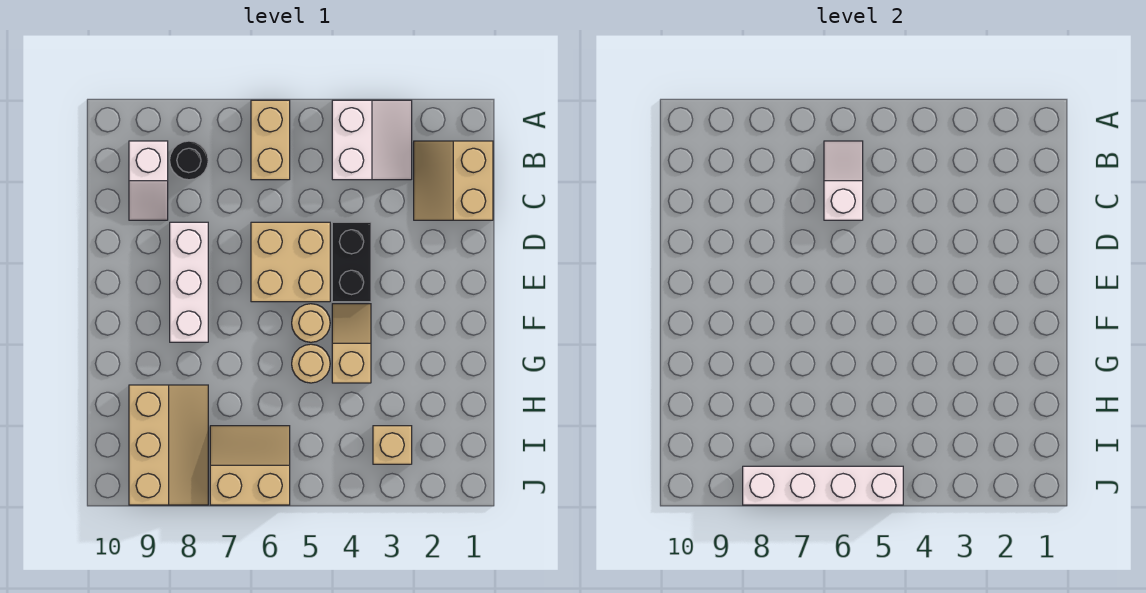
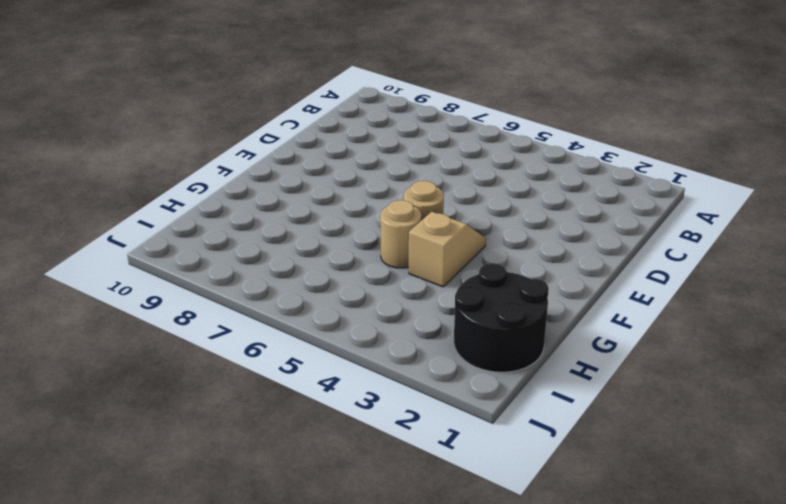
black round brick H1:I2 level 1 -> none
none -> white slope A3:B4 level 1 top 4
none -> tan brick A6:B6 level 1
none -> tan slope B1:C2 level 1 top 1

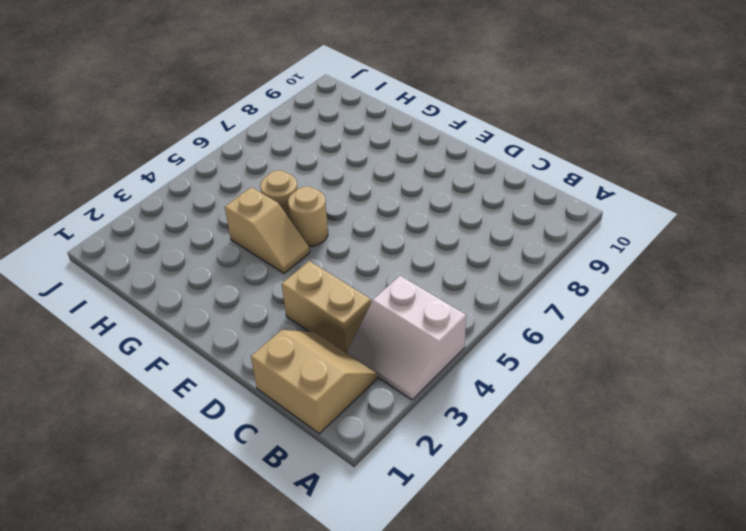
tan brick C3:D3 level 1 -> tan brick A6:B6 level 1
none -> black round brick B8 level 1
none -> white slope B9:C9 level 1 top B
none -> black brick D4:E4 level 1

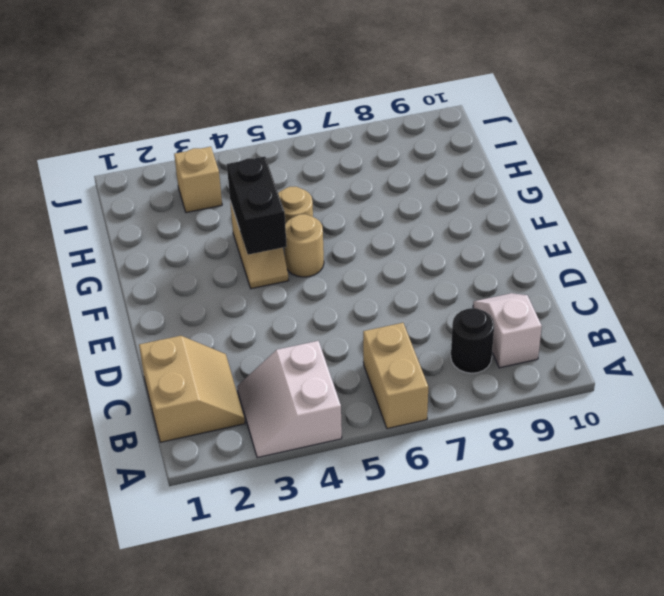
black brick F4:G4 level 2 -> black brick D4:E4 level 1
none -> tan brick D5:E6 level 1
none -> white brick D8:F8 level 1
none -> tan slope H8:J9 level 1 top 9

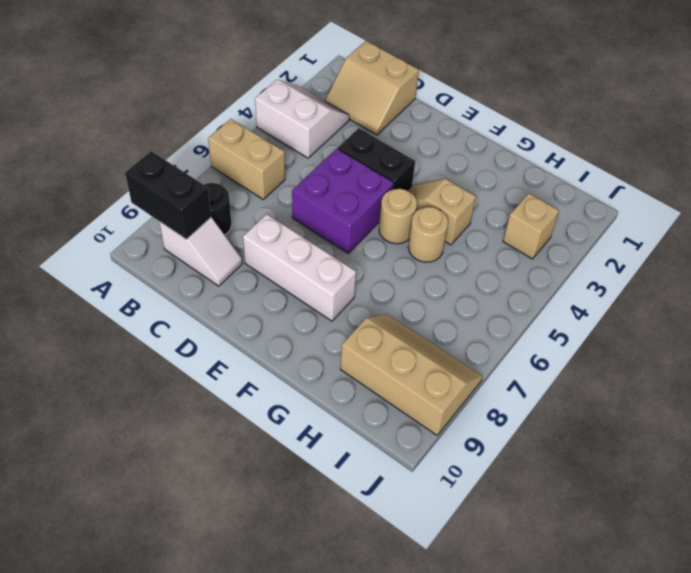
black brick A9:B9 level 2 -> none
purple brick D5:E6 level 1 -> tan brick D5:E6 level 1
none -> tan slope I6:J7 level 1 top J
none -> white slope B6:C6 level 2 top C
none -> white brick J5:J8 level 2

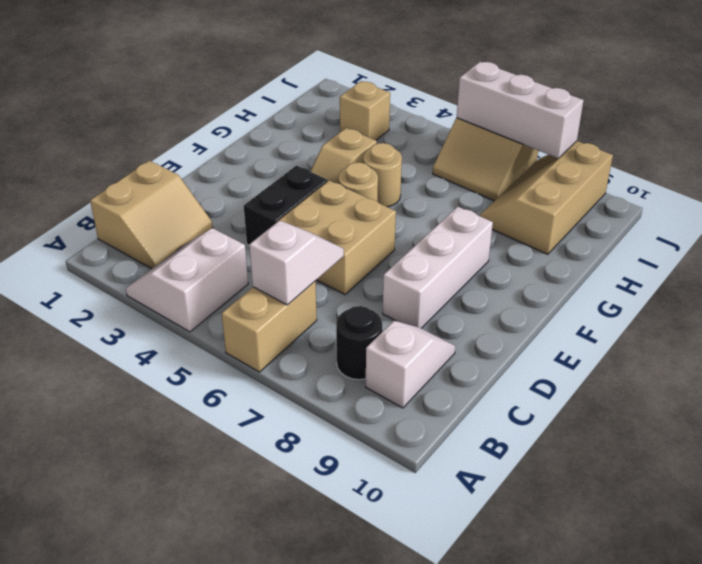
white slope B6:C6 level 2 top B -> white slope B6:C6 level 2 top C
white brick J6:J8 level 2 -> white brick J5:J8 level 2

